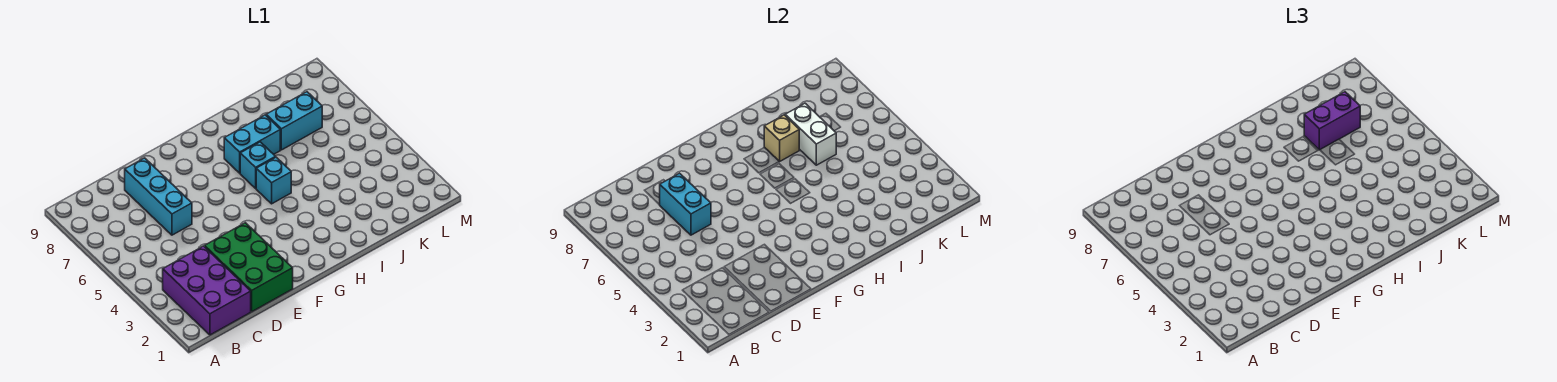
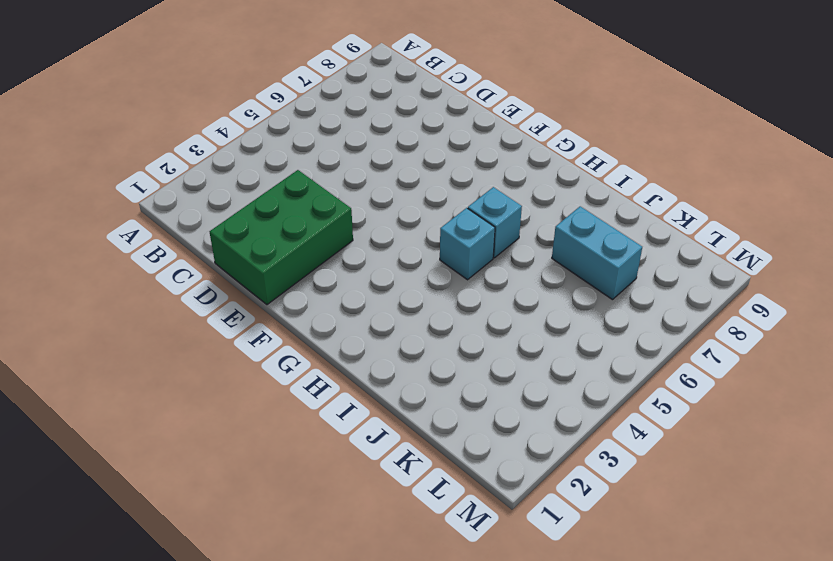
none -> purple brick B1:C3 level 1
none -> cyan brick D6:D8 level 1

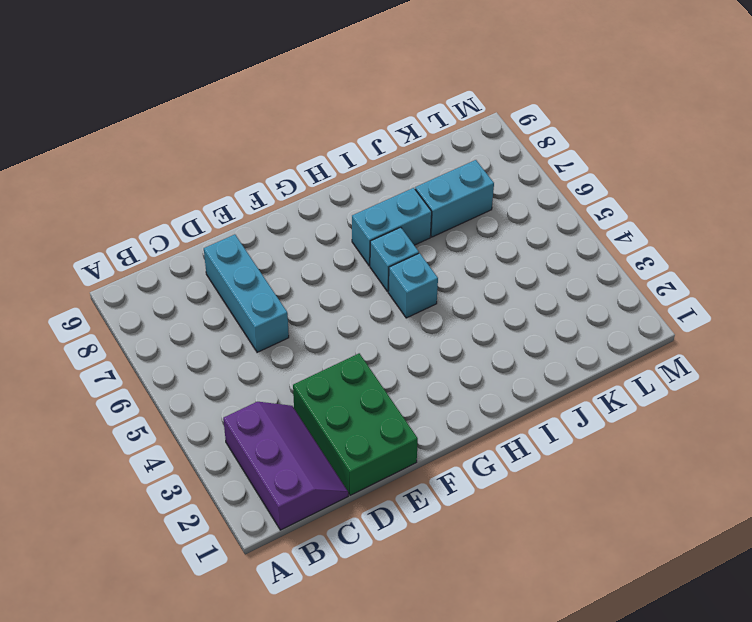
purple slope B1:C3 level 1 top B -> purple brick B1:C3 level 1
none -> cyan brick D6:D7 level 2
none -> tan brick I7 level 2

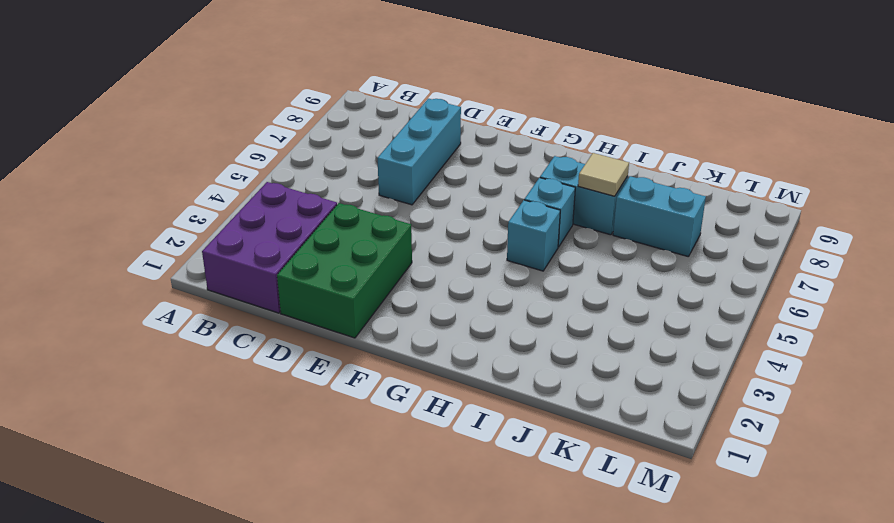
tan tile I7 level 2 -> tan brick I7 level 2
none -> cyan brick D6:D7 level 2
none -> white brick J6:J7 level 2

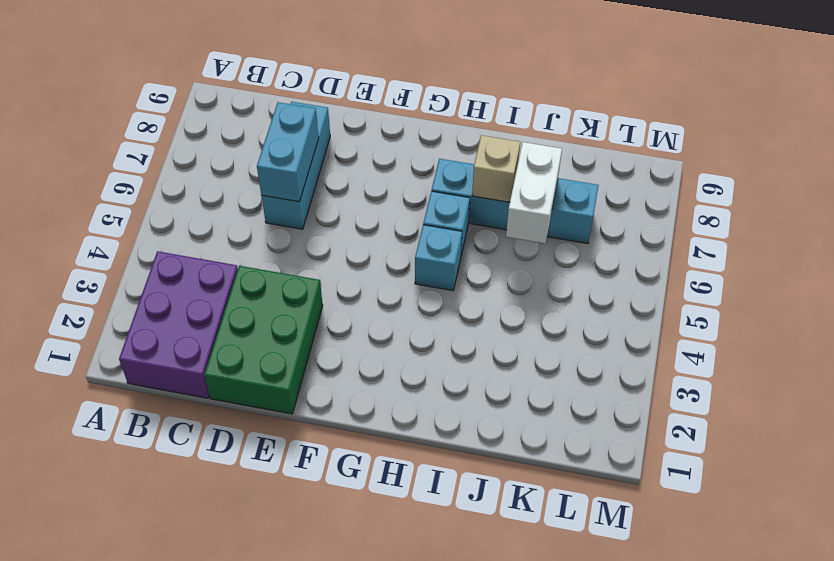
none -> purple brick J7:K7 level 3

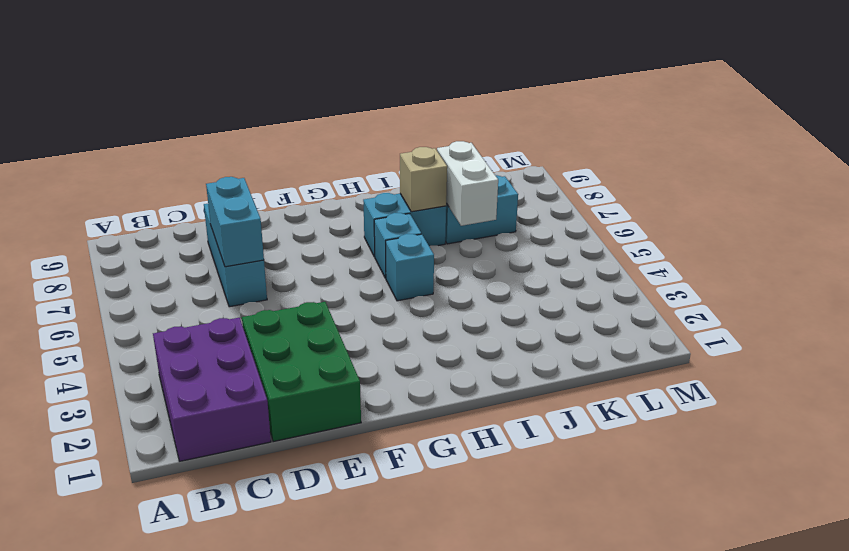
none -> purple brick J7:K7 level 3

